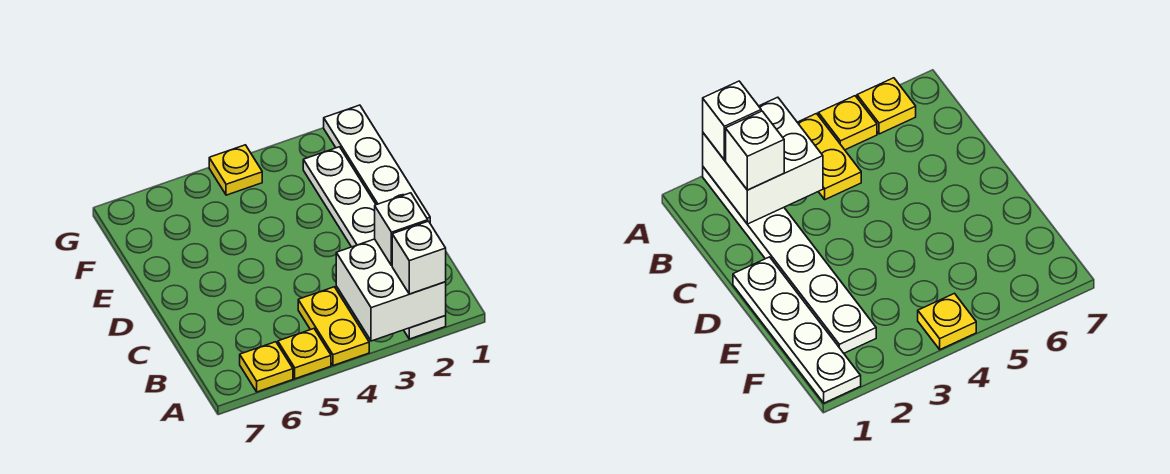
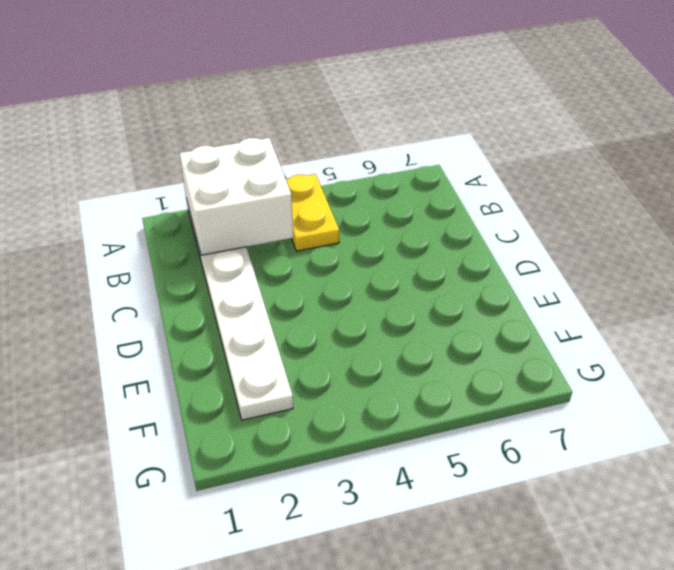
none -> yellow plate A5 level 1
none -> yellow plate A6 level 1

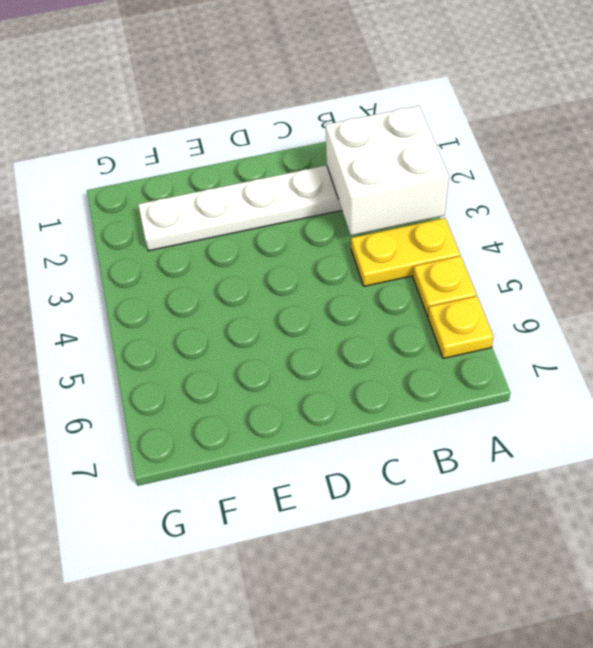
none -> white plate D1:G1 level 1
none -> yellow plate G4 level 1

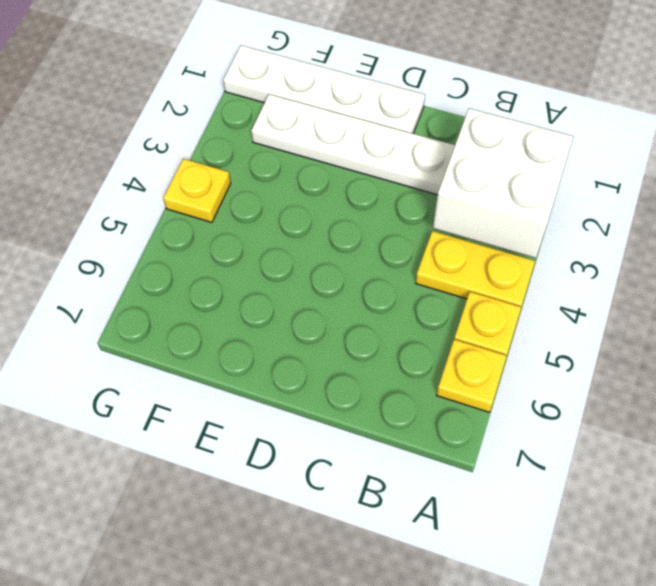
none -> white brick A2 level 3
none -> white brick B2 level 3

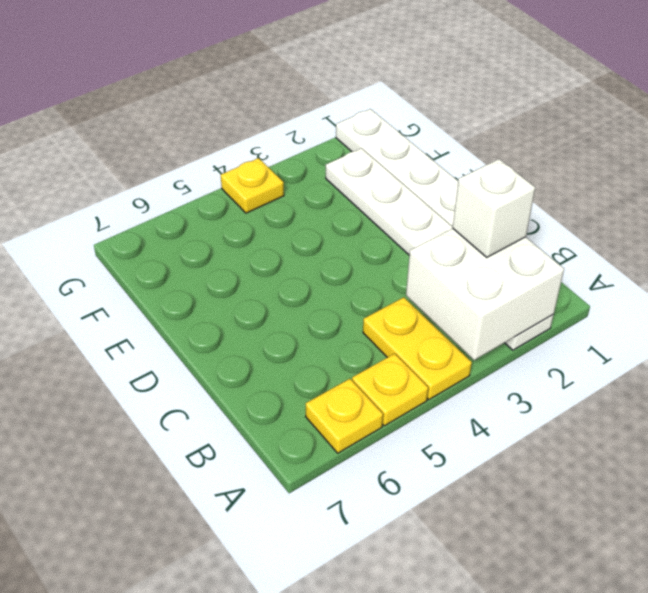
none -> white brick A2 level 3

